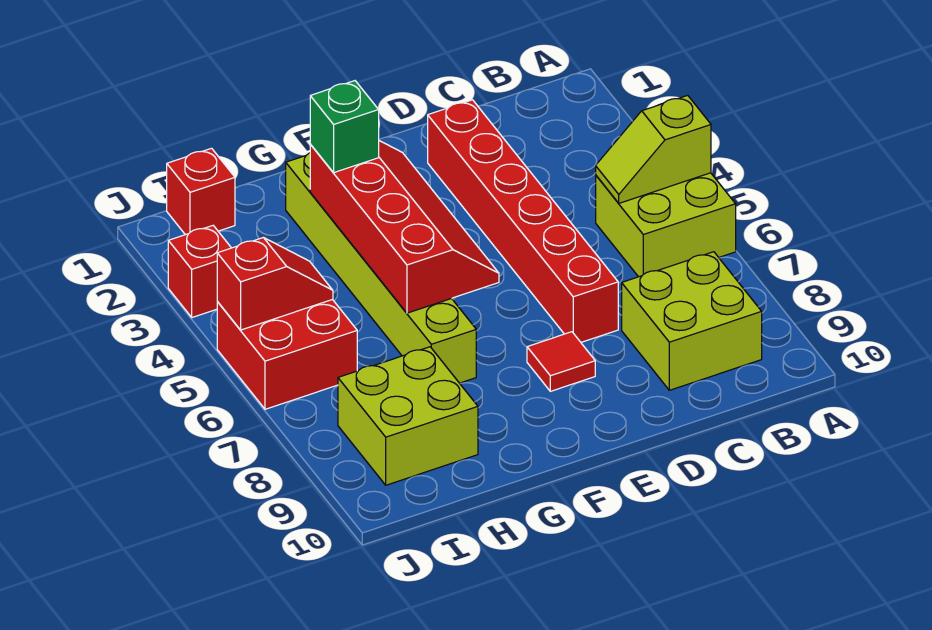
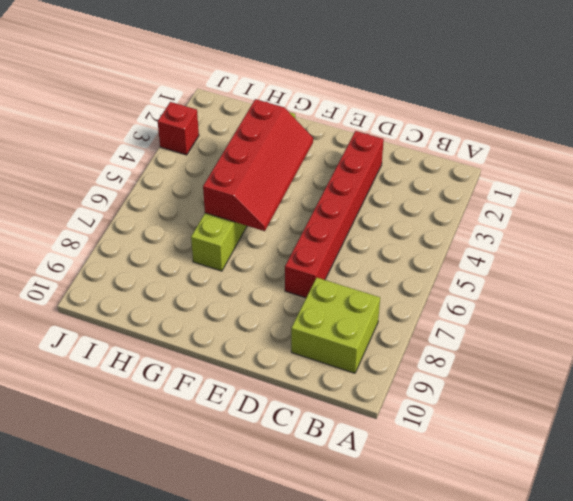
none -> lime brick A5:B6 level 1
none -> red tile E8 level 1
none -> lime brick H8:I9 level 1

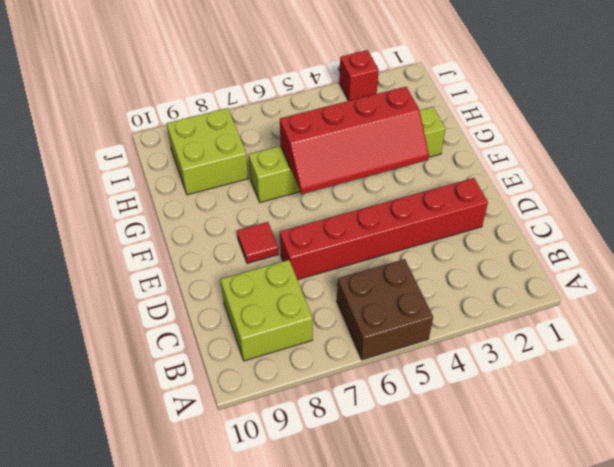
brown brick A5:B6 level 1 -> lime brick A5:B6 level 1
none -> red brick I1 level 1
none -> red brick I5:J6 level 1
none -> lime slope A5:B5 level 2 top A

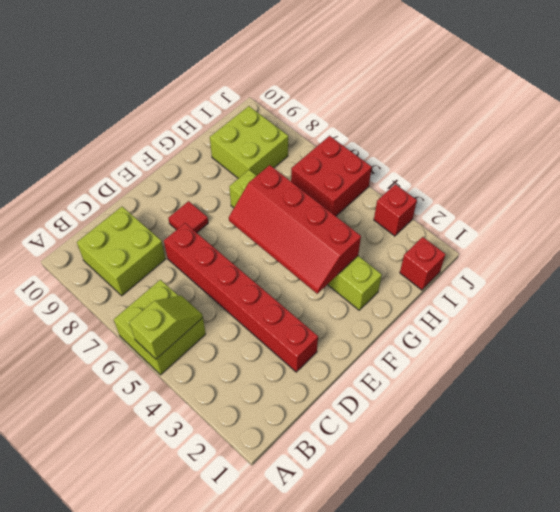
none -> red slope I5:J5 level 2 top J
none -> green brick G3 level 3

